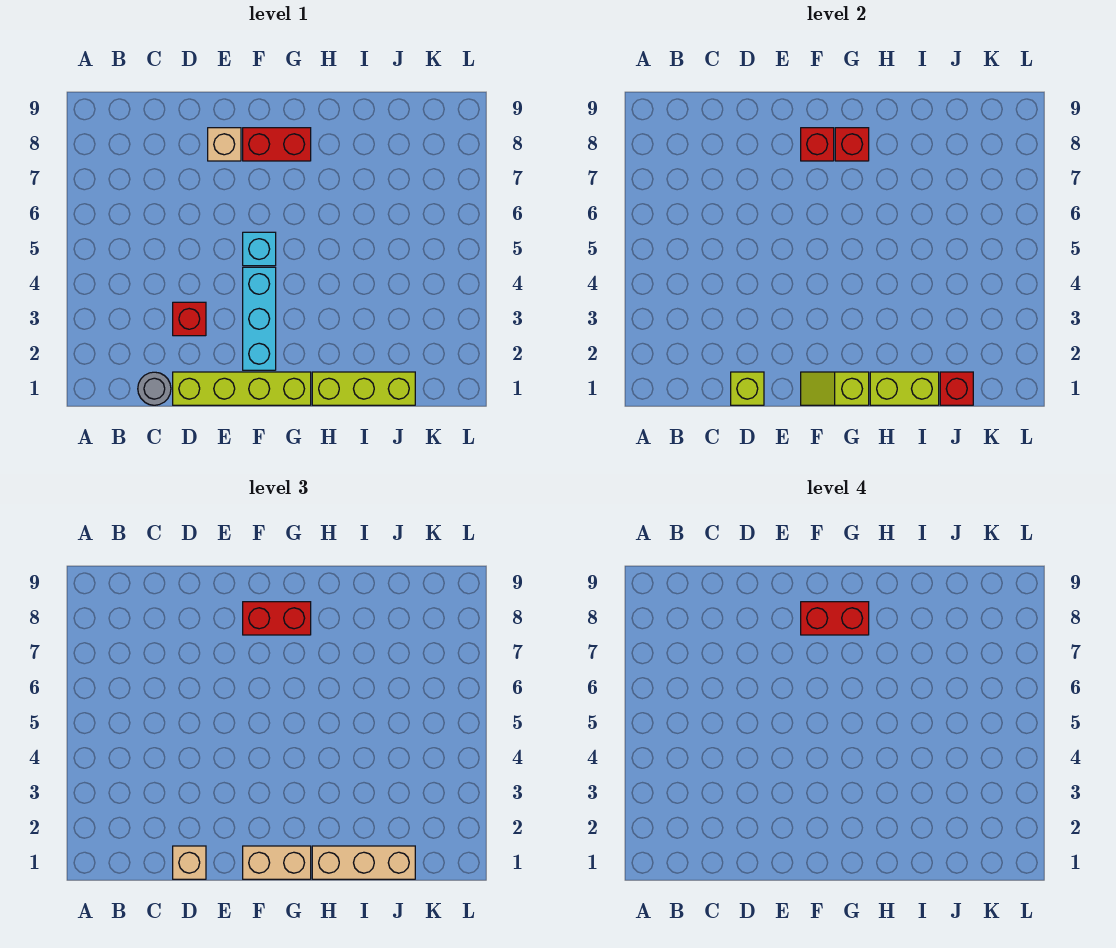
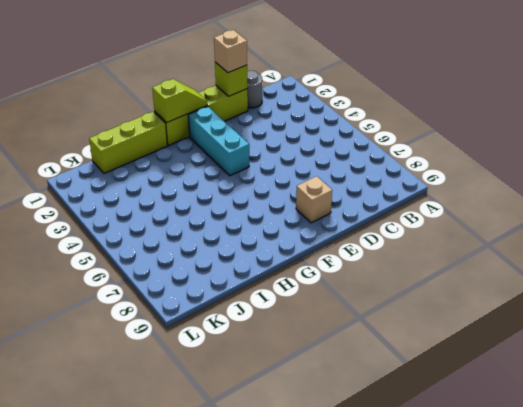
none -> red brick D3 level 1
none -> cyan brick F5 level 1
none -> red brick F8:G8 level 1

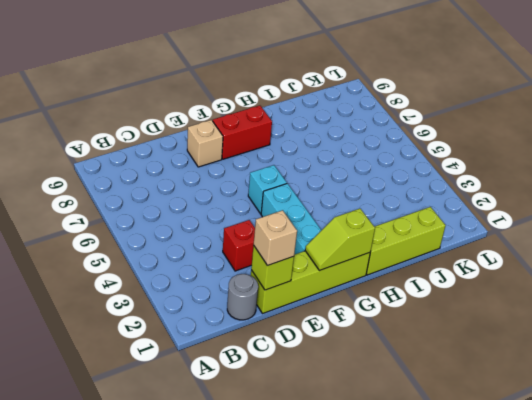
none -> red brick F8 level 2
none -> red brick G8 level 2
none -> lime brick H1:I1 level 2

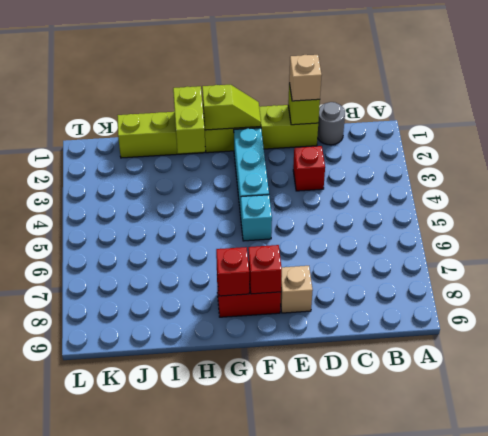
lime brick H1:H2 level 2 -> lime brick H1:I1 level 2
none -> red brick J1 level 2
none -> tan brick F1:G1 level 3
none -> red brick F8:G8 level 3

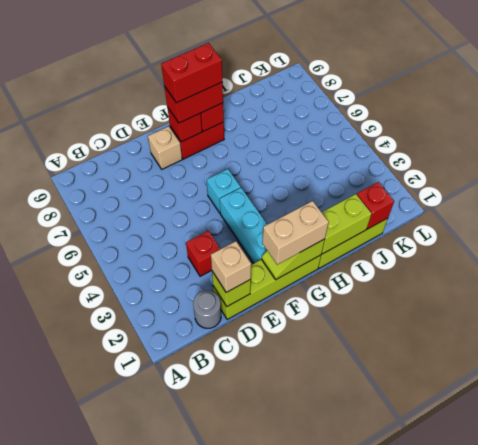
none -> tan brick H1:J1 level 3

